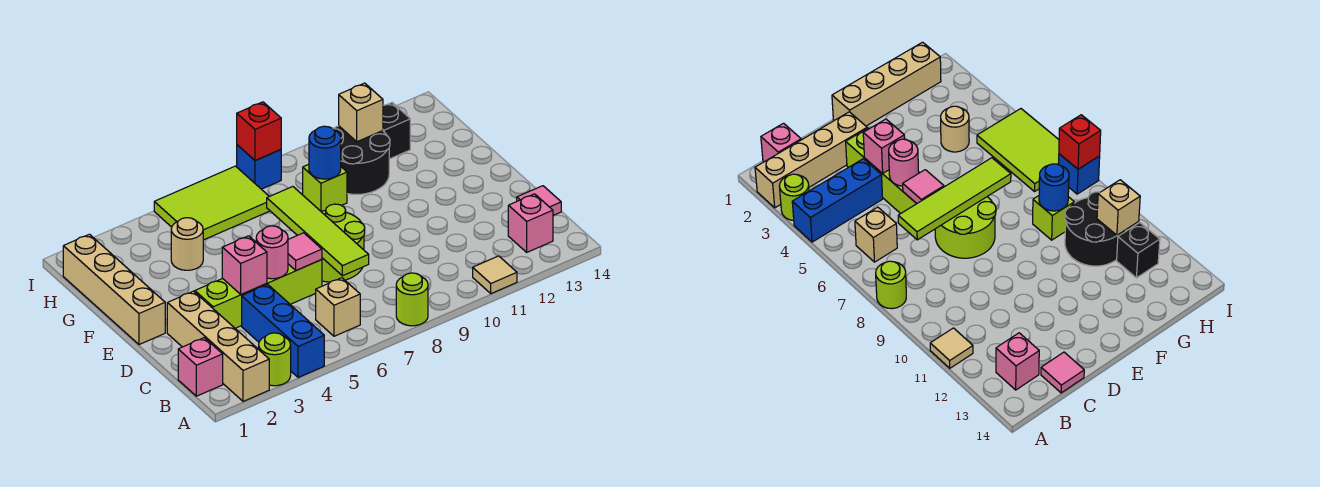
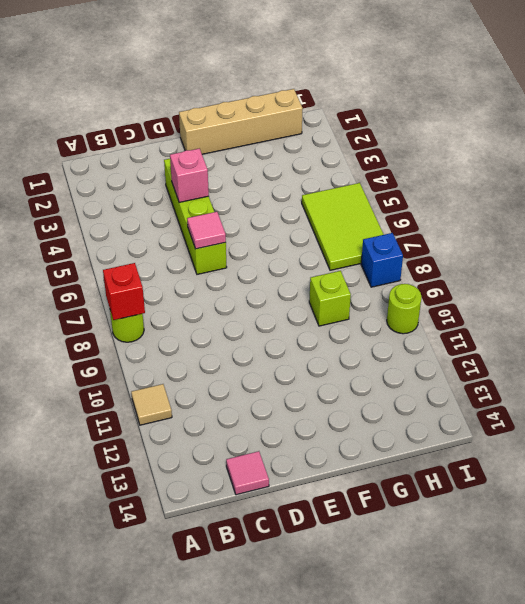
red brick A8 level 2 -> red brick I8 level 2
lime round brick I10 level 1 -> lime round brick A3 level 1
none -> tan brick A2:D2 level 1
none -> blue brick A4:C4 level 1
none -> pink brick B1 level 1

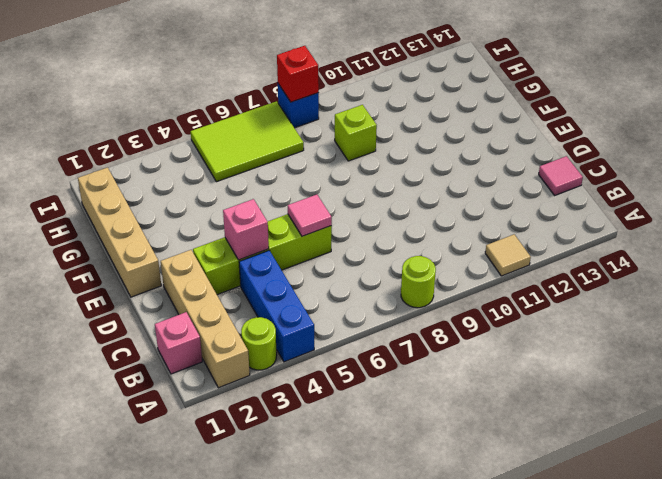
none -> tan brick B6 level 1
none -> pink brick B13 level 1
none -> lime round brick D7:E8 level 1

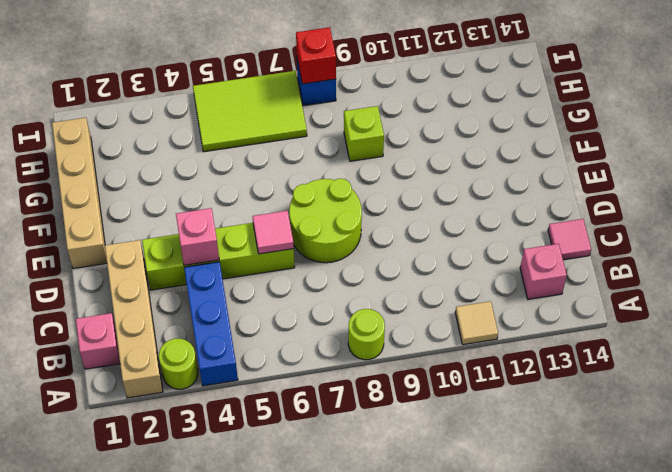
none -> tan brick B6 level 1
none -> tan round brick G4 level 1
none -> black round brick G10:H11 level 1

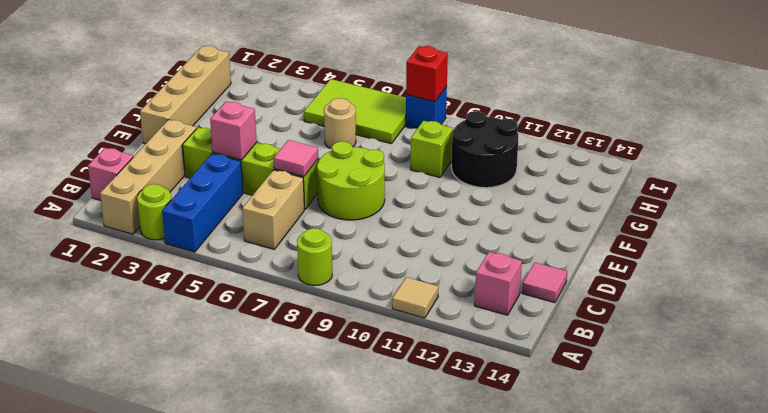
tan brick B6:C6 level 1 -> tan brick B6 level 1
tan round brick G6 level 1 -> tan round brick G4 level 1
none -> black brick H12 level 1
none -> lime tile C7:F7 level 2
none -> pink round brick D5 level 2

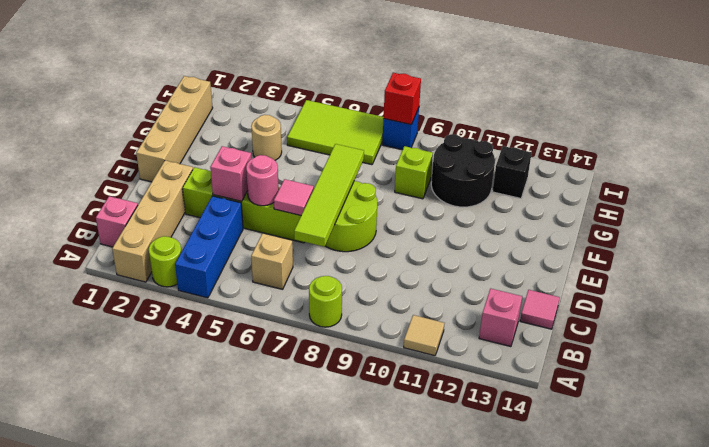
none -> blue round brick G9 level 2
none -> tan brick H11 level 2

